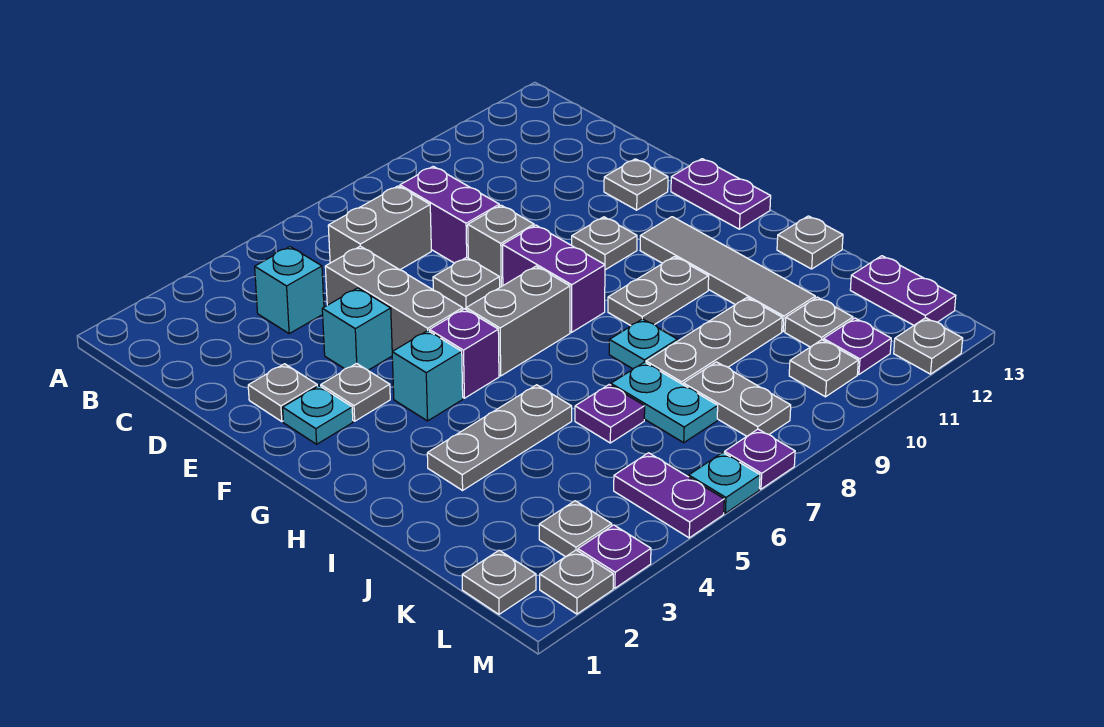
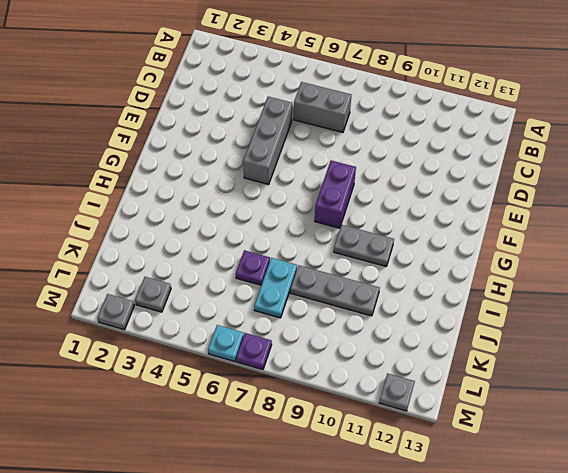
none -> cyan brick C4 level 1
none -> purple brick C8:D8 level 1
none -> grey plate E2 level 1
none -> cyan brick E4 level 1

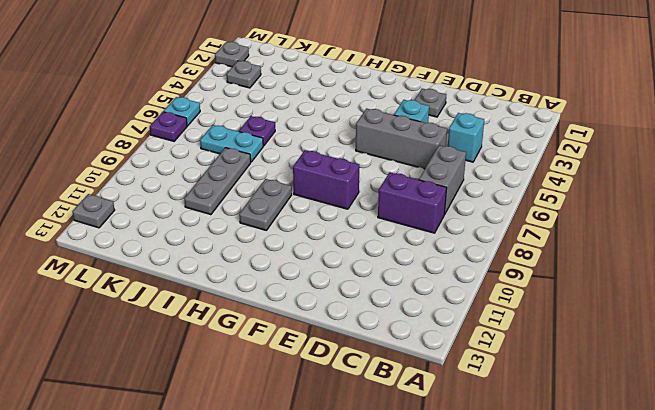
none -> grey plate E7 level 1
none -> grey brick E8 level 1
none -> grey plate E12 level 1
none -> cyan plate F2 level 1

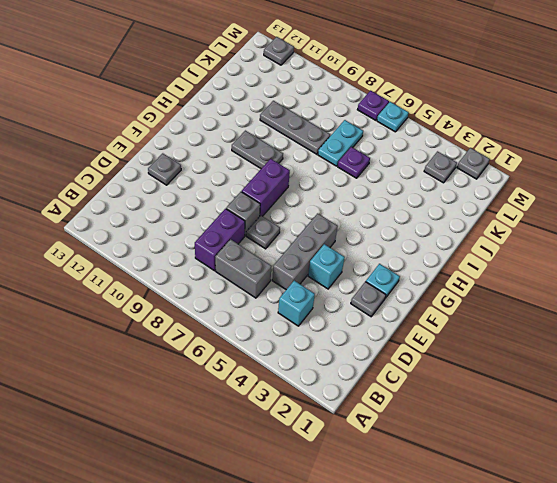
none -> grey plate F3 level 1
none -> grey plate F10 level 1
none -> purple plate F13:G13 level 1
none -> cyan brick G4 level 1

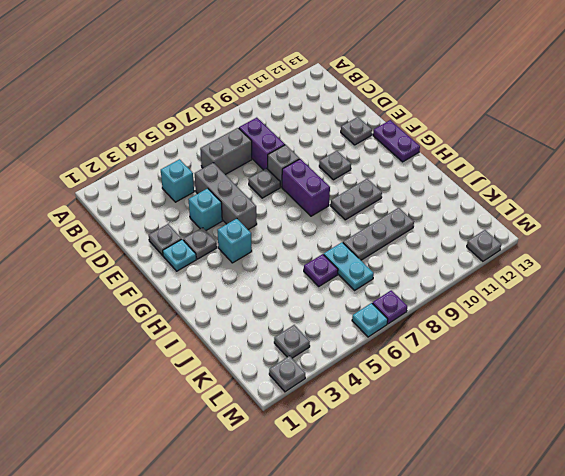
none -> purple brick G5 level 1
none -> grey brick G6:G7 level 1
none -> grey tile G11:J11 level 1
none -> grey plate I3:I5 level 1

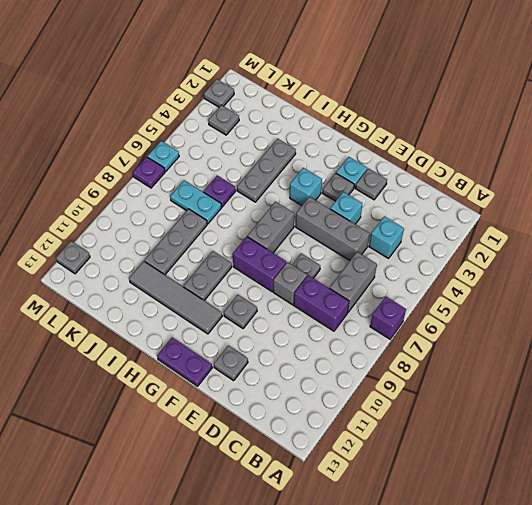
purple brick A7 level 1 -> purple brick G5 level 1
none -> cyan plate I8 level 1
none -> grey plate I13 level 1
none -> grey plate K8:L8 level 1
none -> grey plate K11 level 1

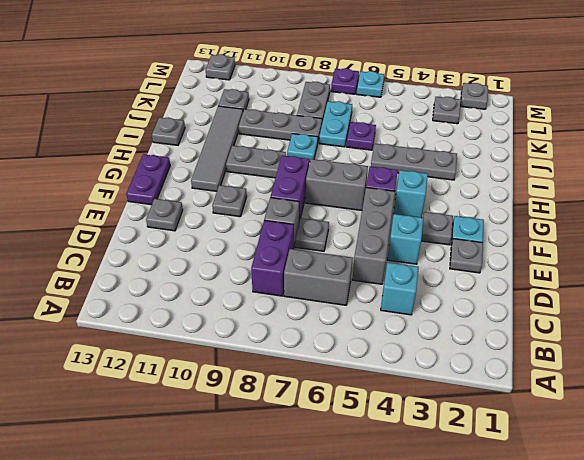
none -> purple plate K13:L13 level 1
none -> grey plate L1 level 1
none -> purple plate L5:M5 level 1
none -> grey plate L10 level 1

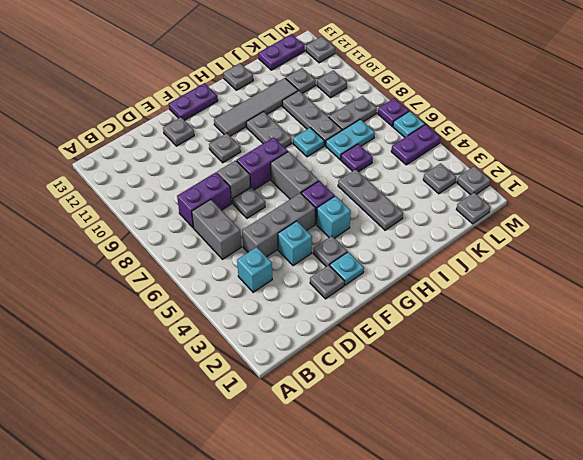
none -> purple plate L11 level 1
none -> purple plate M3 level 1

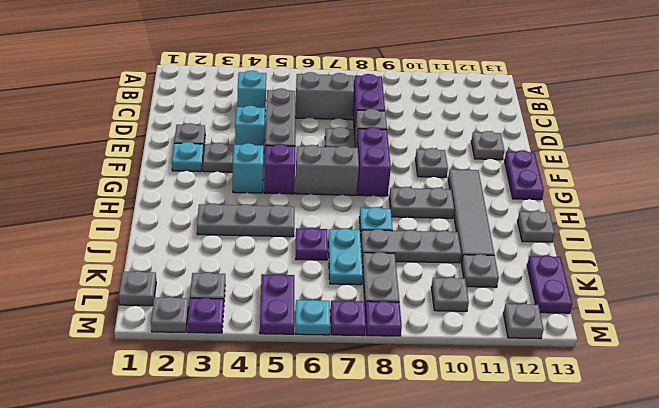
purple plate M8 level 1 -> purple plate L11 level 1

